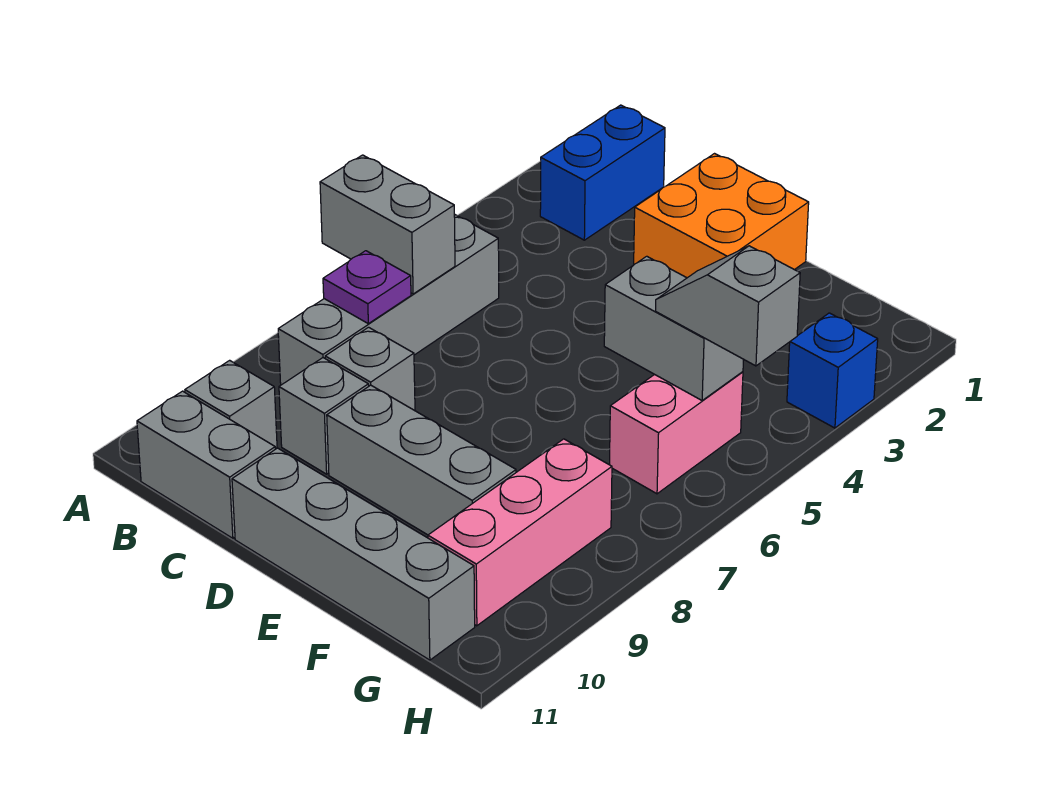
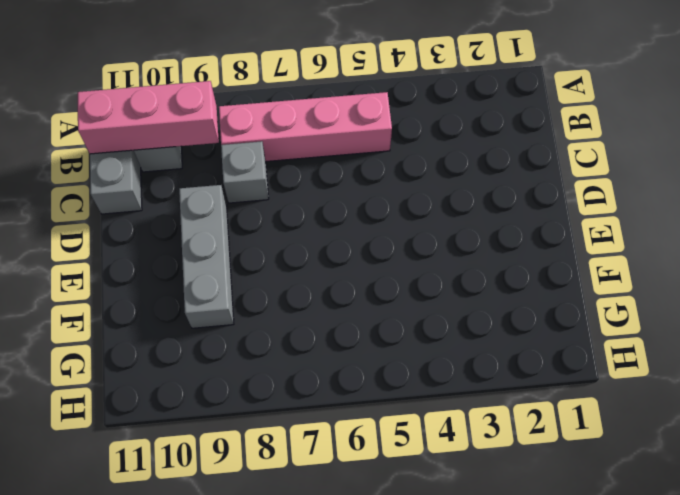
pink brick B5:B8 level 1 -> grey brick B5:B8 level 1
pink brick B9:B11 level 2 -> pink brick G8:G10 level 1
none -> blue brick B1:B2 level 1
none -> grey brick C9 level 1
none -> orange brick D1:E2 level 1

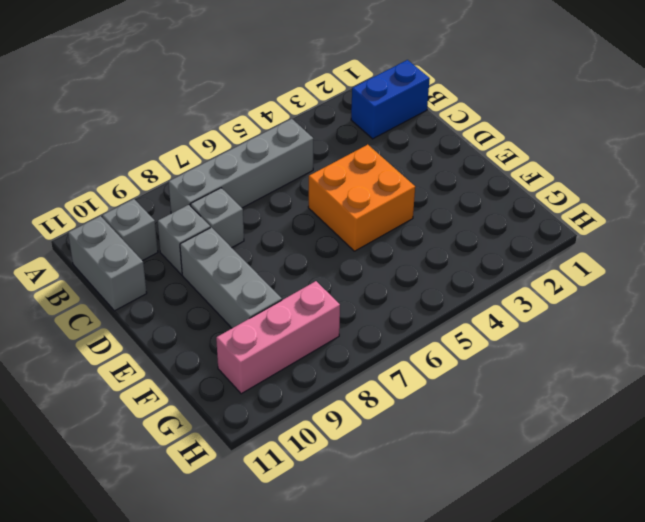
orange brick D4:E5 level 1 -> orange brick D1:E2 level 1
none -> grey brick D11:G11 level 1
none -> pink brick G5:G6 level 1
none -> blue brick H3 level 1

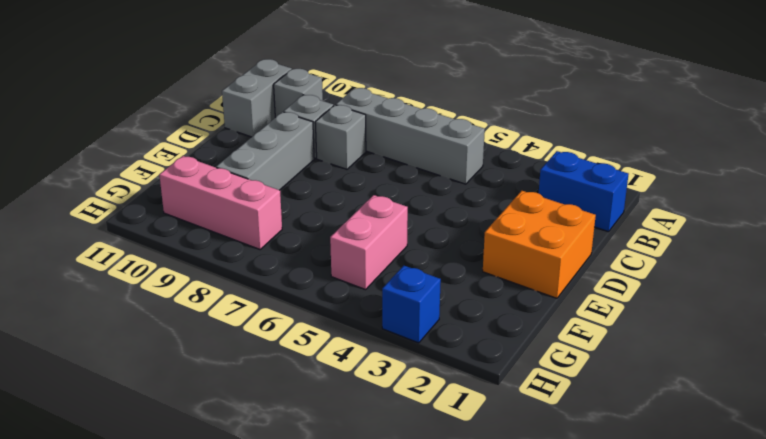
pink brick F5:G5 level 1 -> pink brick G5:G6 level 1
none -> grey brick D11:G11 level 1
none -> grey brick A6:B6 level 2
none -> purple plate B7 level 2

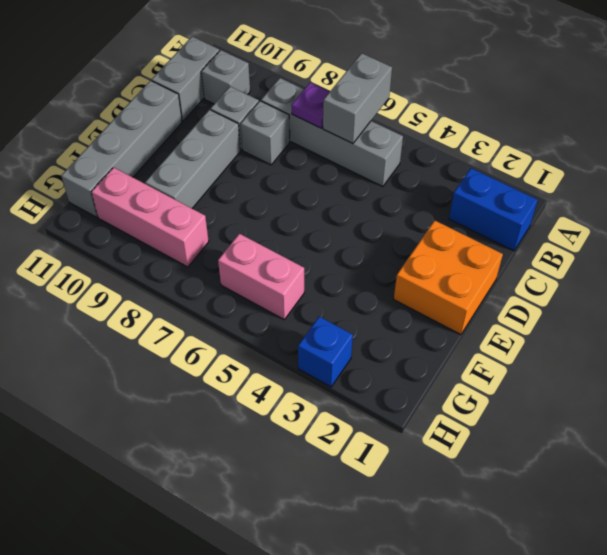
none -> grey brick F5:G5 level 2
none -> grey slope G5:H5 level 3 top H

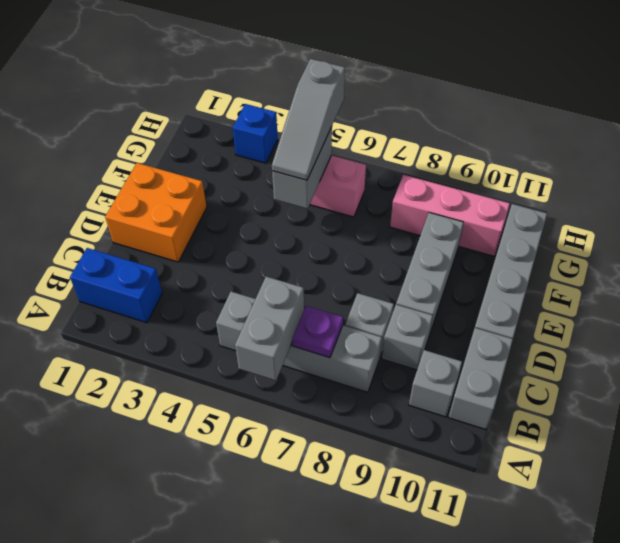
grey slope F5:H5 level 3 top H -> grey slope G5:H5 level 3 top H

